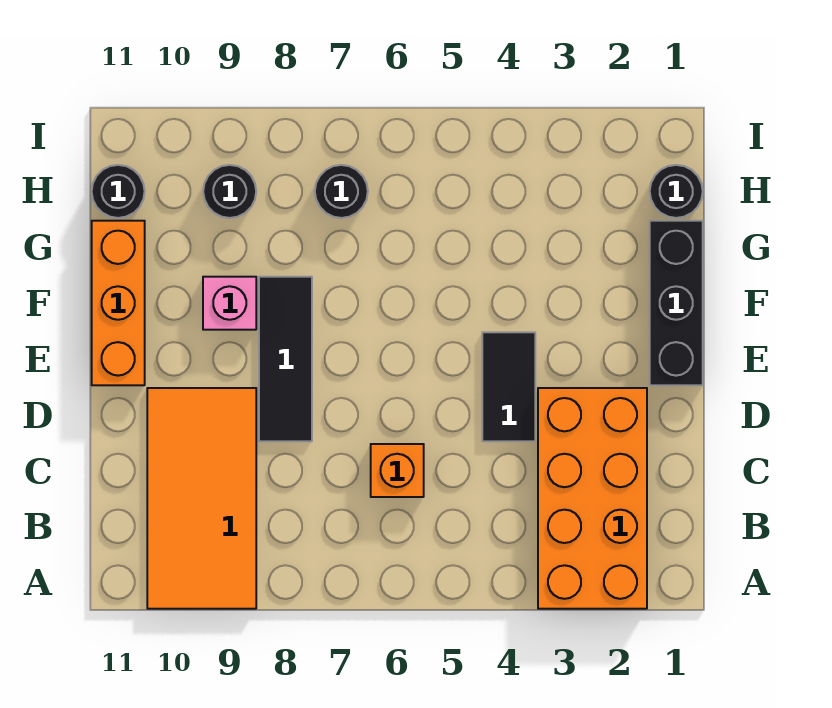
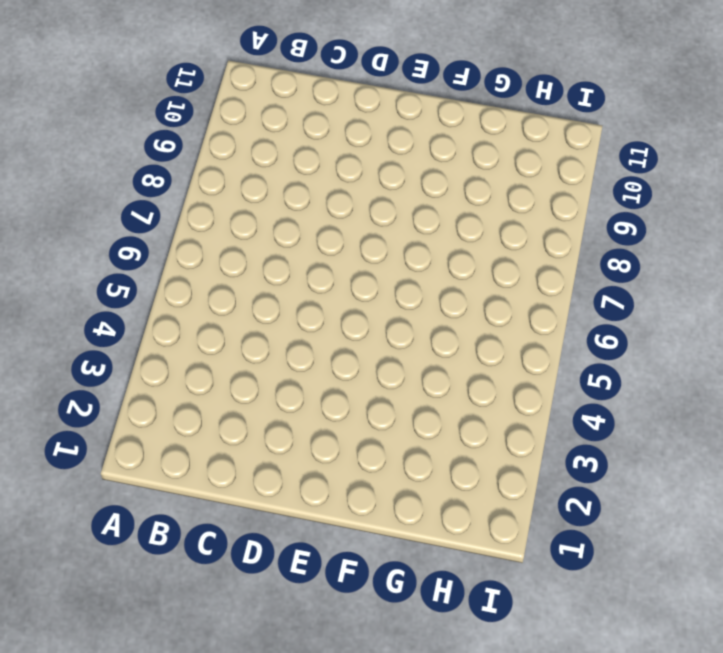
none -> orange brick A2:D3 level 1
none -> orange tile A9:D10 level 1
none -> orange brick C6 level 1

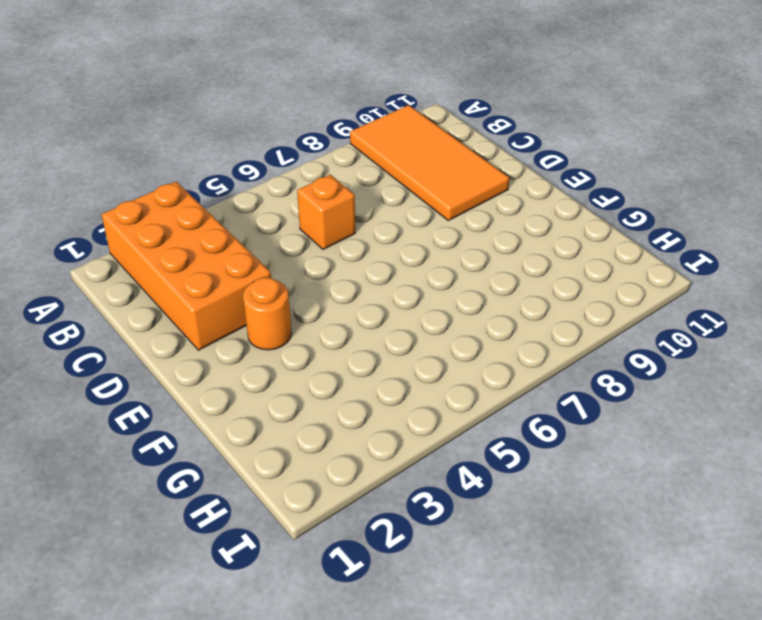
orange round brick E3 level 1 -> none
none -> black tile D4:E4 level 1
none -> black tile D8:F8 level 1
none -> black brick E1:G1 level 1

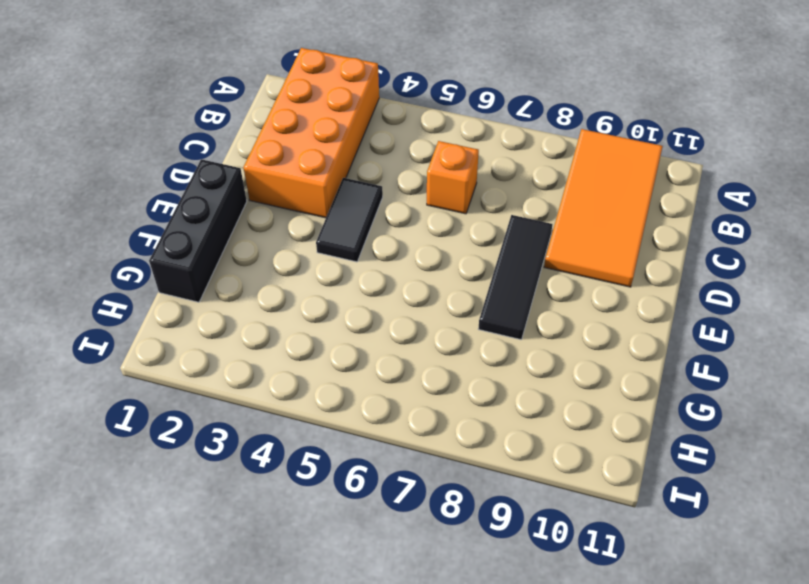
none -> orange brick E11:G11 level 1
none -> pink brick F9 level 1
none -> black round brick H1 level 1

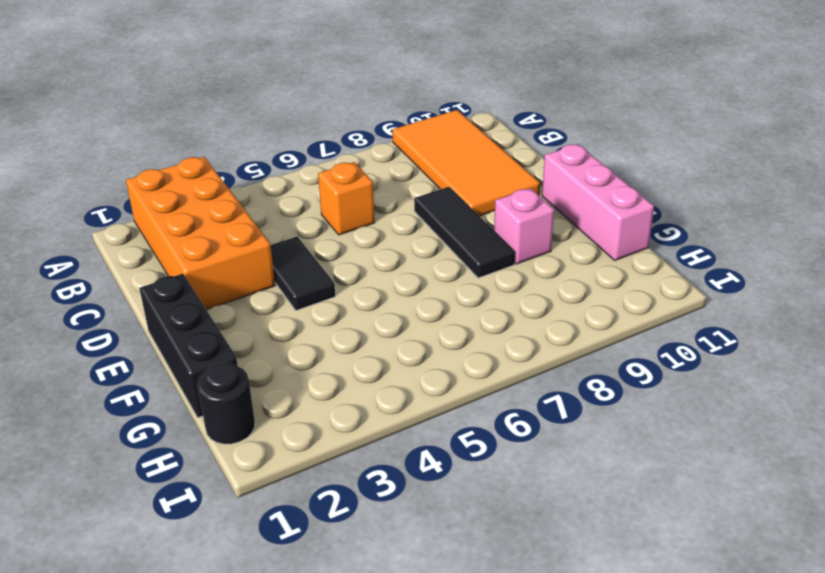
pink brick E11:G11 level 1 -> orange brick E11:G11 level 1
none -> black round brick H7 level 1
none -> black round brick H9 level 1
none -> black round brick H11 level 1

